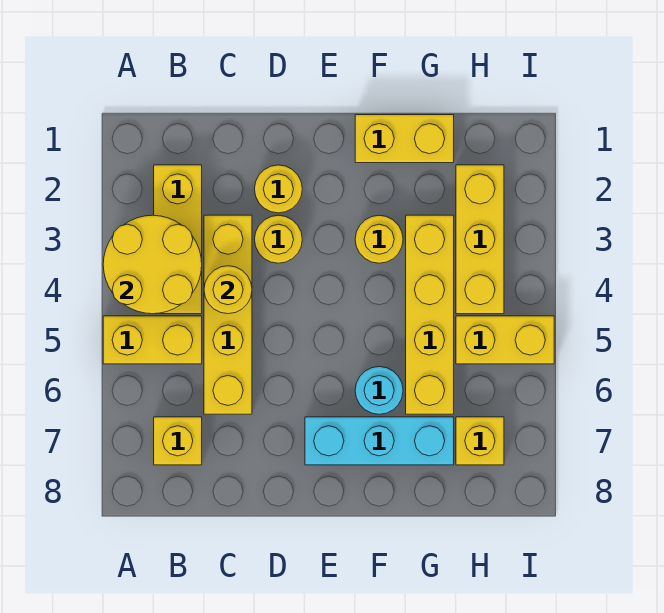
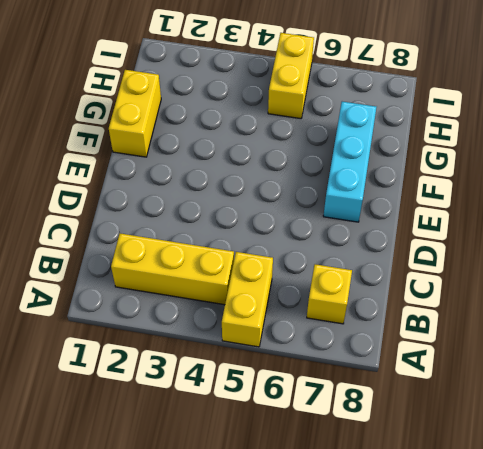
none -> yellow brick C3:C6 level 1
none -> yellow round brick D2 level 1
none -> yellow round brick D3 level 1

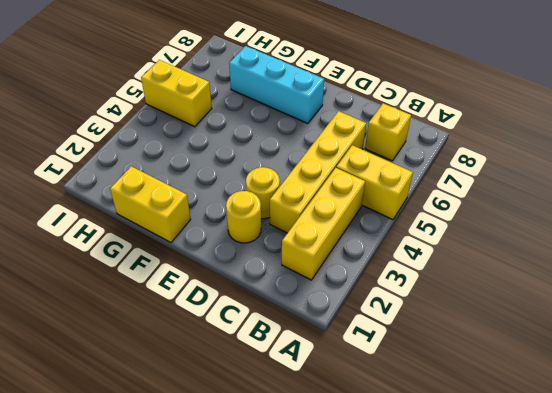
none -> yellow round brick F3 level 1
none -> cyan round brick F6 level 1
none -> yellow brick G3:G6 level 1

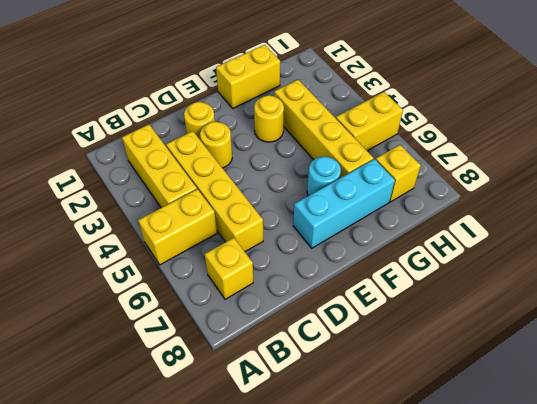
none -> yellow brick H2:H4 level 1
none -> yellow round brick A3:B4 level 2
none -> yellow round brick C4 level 2

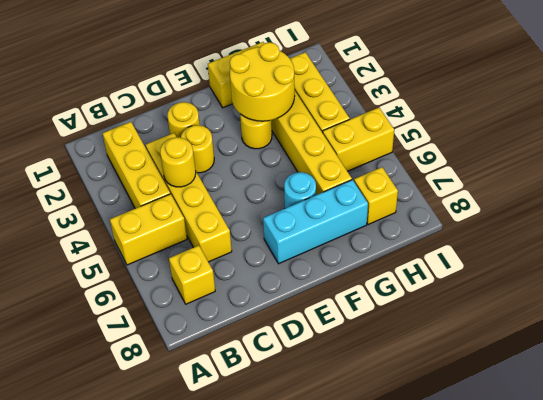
yellow round brick F2:G3 level 2 -> yellow round brick A3:B4 level 2

